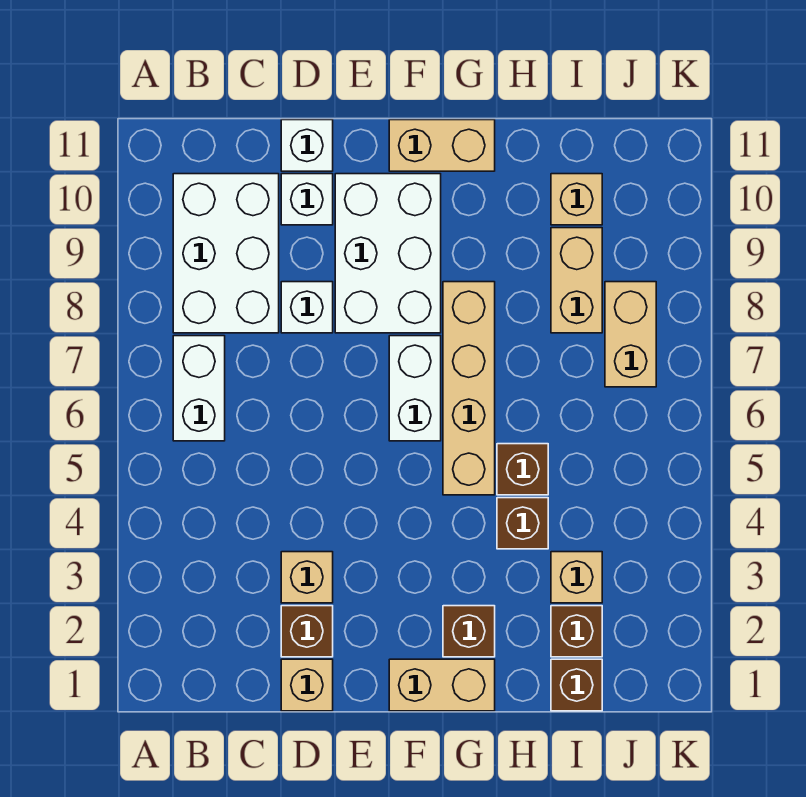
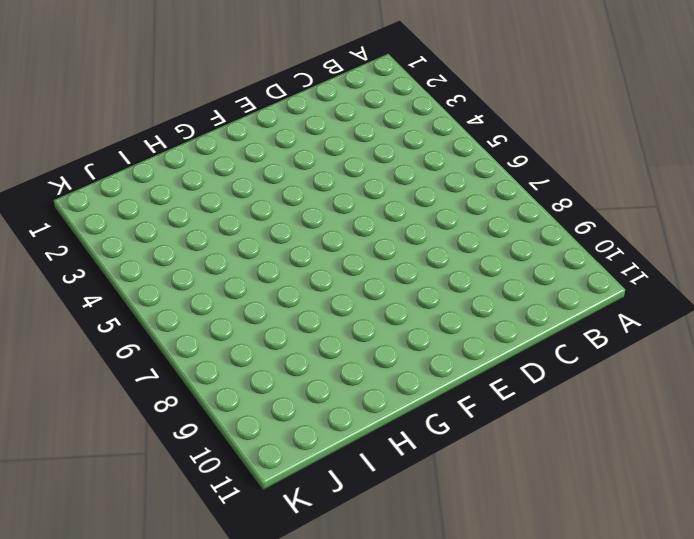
none -> white brick B6:B7 level 1
none -> white brick B8:C10 level 1
none -> tan brick D1 level 1

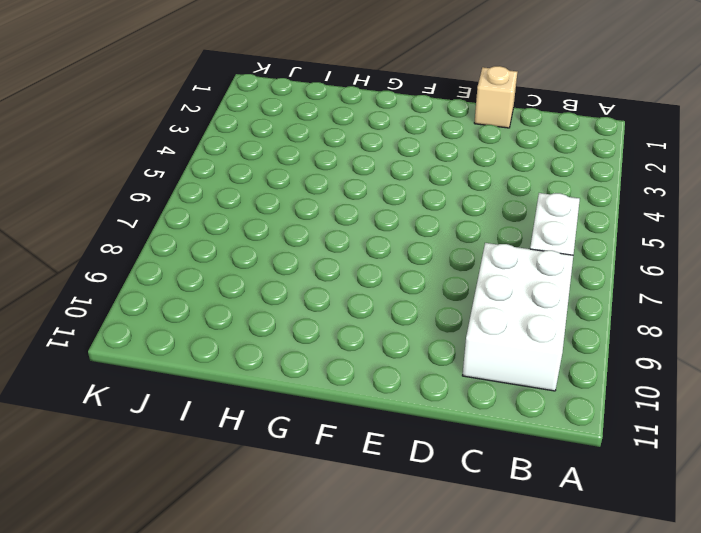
none -> brown brick D2 level 1
none -> tan brick D3 level 1
none -> white brick D8 level 1

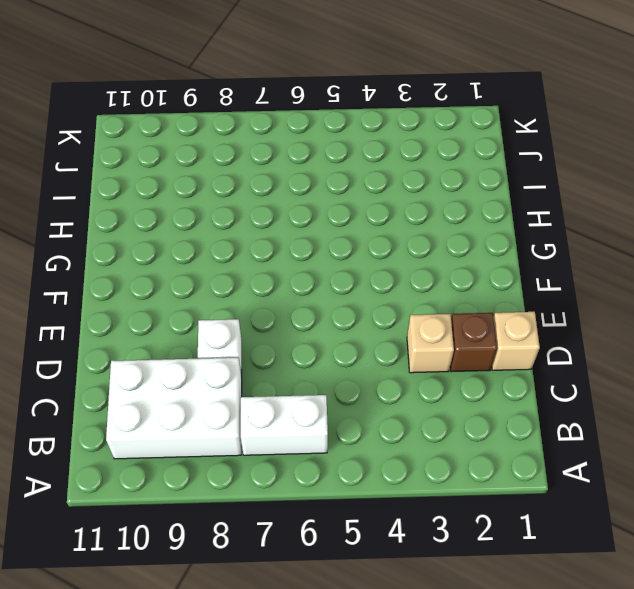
none -> white brick D10 level 1
none -> white brick D11 level 1
none -> white brick E8:F10 level 1

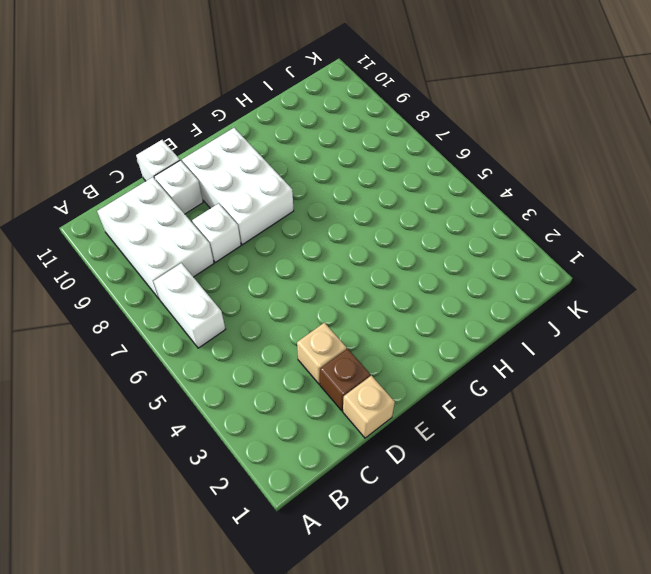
none -> tan brick F1:G1 level 1
none -> white brick F6:F7 level 1
none -> tan brick F11:G11 level 1

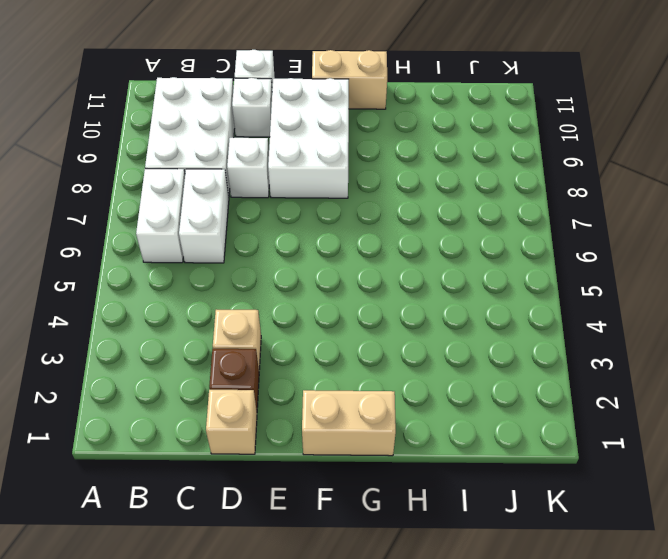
white brick C6:C7 level 1 -> white brick F6:F7 level 1
none -> brown brick G2 level 1
none -> tan brick G5:G8 level 1
none -> brown brick H4 level 1

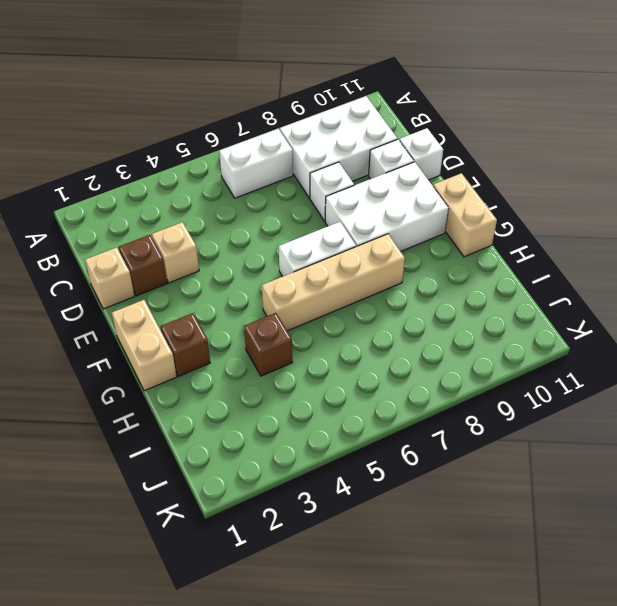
none -> brown brick H5 level 1
none -> brown brick I1 level 1
none -> brown brick I2 level 1

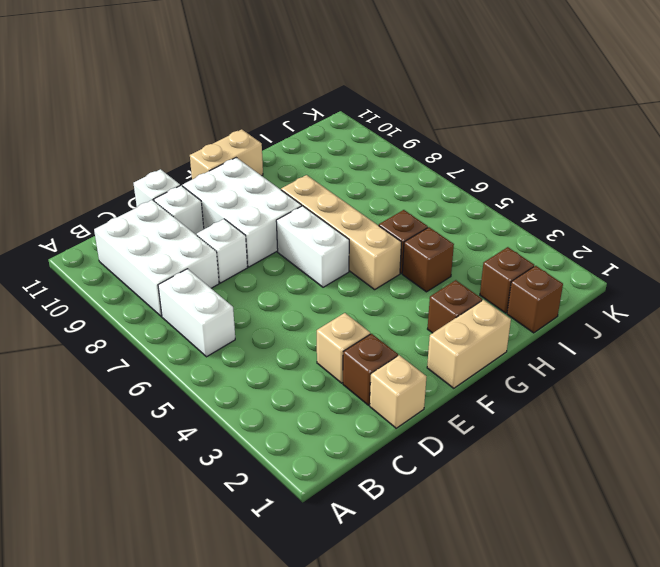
none -> tan brick I3 level 1
none -> tan brick I8:I9 level 1
none -> tan brick I10 level 1

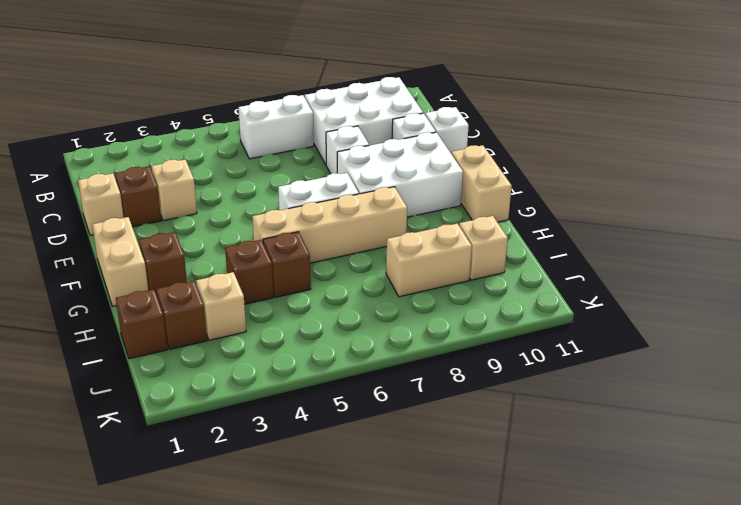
none -> tan brick J7:J8 level 1

